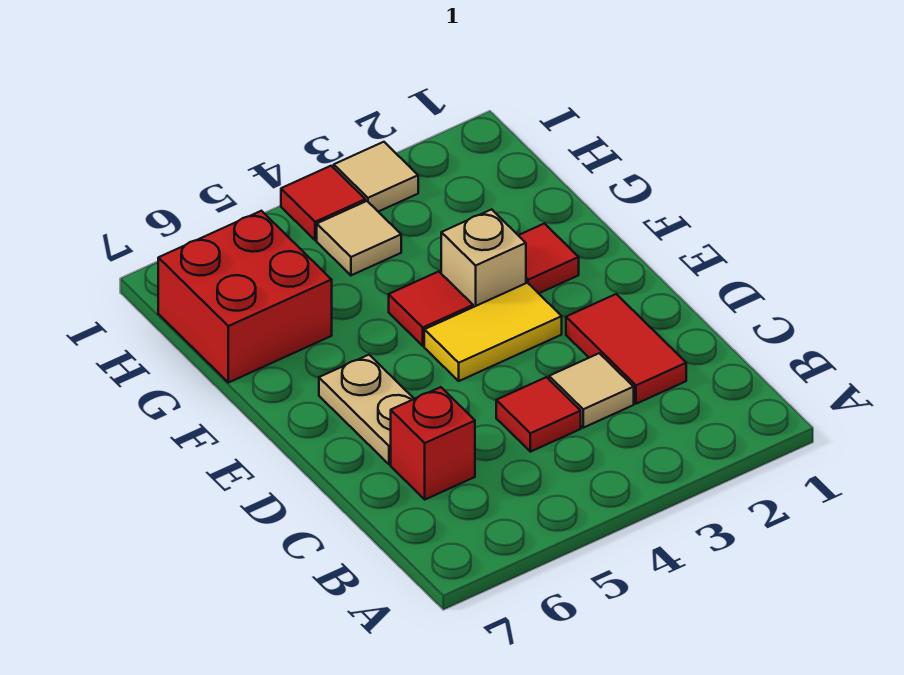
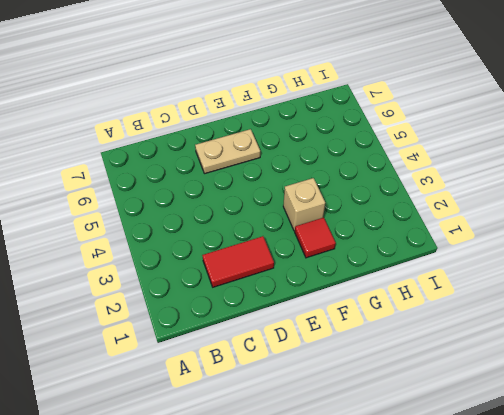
none -> tan tile C3 level 1
none -> red tile C4 level 1
none -> red brick C6 level 1

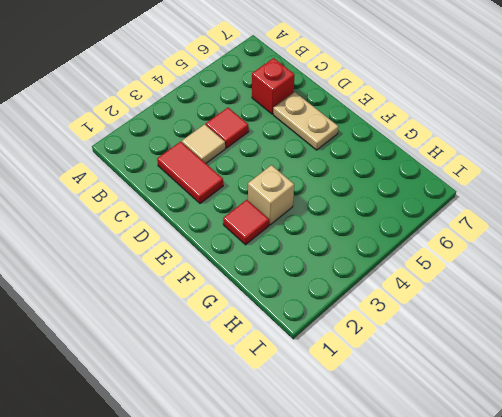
none -> yellow tile E3:E4 level 1
none -> red tile F4 level 1
none -> red brick G6:H7 level 1

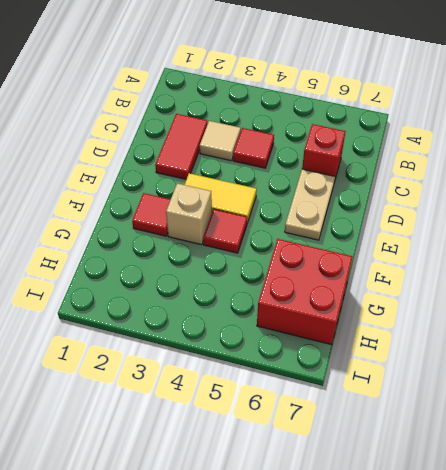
none -> tan tile H4 level 1
none -> tan tile I3 level 1
none -> red tile I4 level 1

